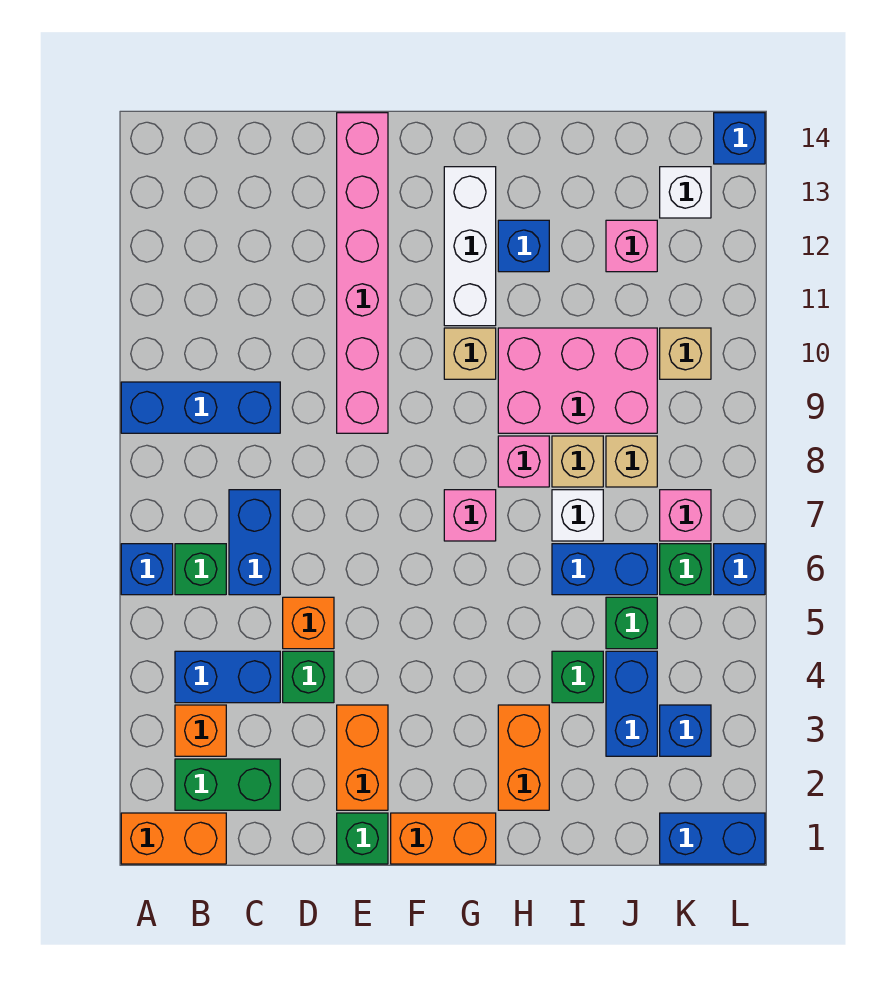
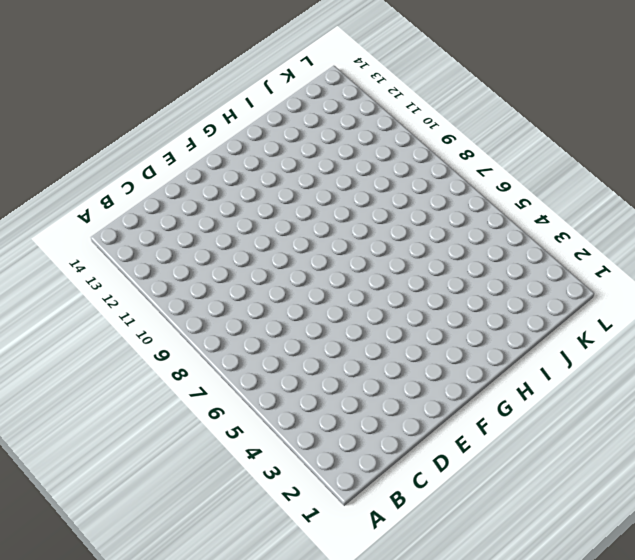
none -> orange brick A1:B1 level 1
none -> blue brick A6 level 1
none -> blue brick A9:C9 level 1
none -> green brick B2:C2 level 1

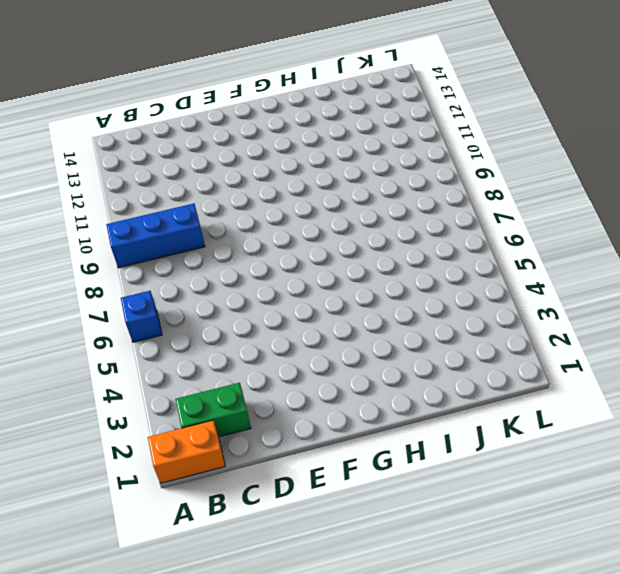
none -> orange brick B3 level 1
none -> blue brick B4:C4 level 1
none -> green brick B6 level 1
none -> blue brick C6:C7 level 1

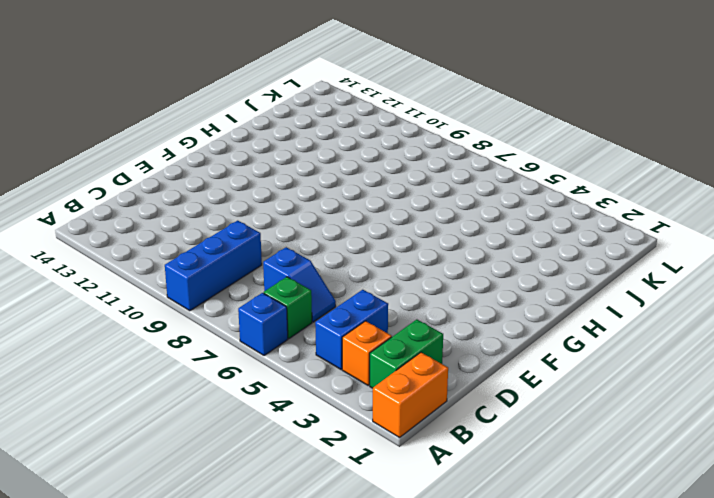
blue slope C6:C7 level 1 top 7 -> blue brick C6:C7 level 1
none -> green brick D4 level 1
none -> orange brick D5 level 1
none -> green brick E1 level 1
none -> orange brick E2:E3 level 1

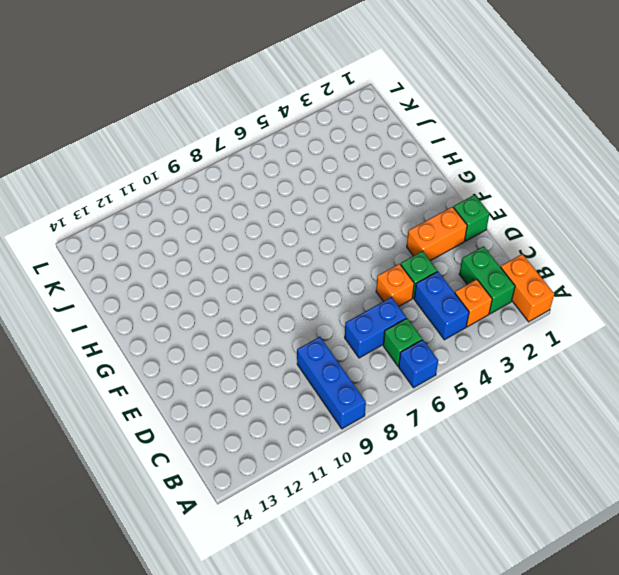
none -> pink brick E9:E14 level 1
none -> orange brick F1:G1 level 1
none -> pink brick G7 level 1
none -> tan brick G10 level 1

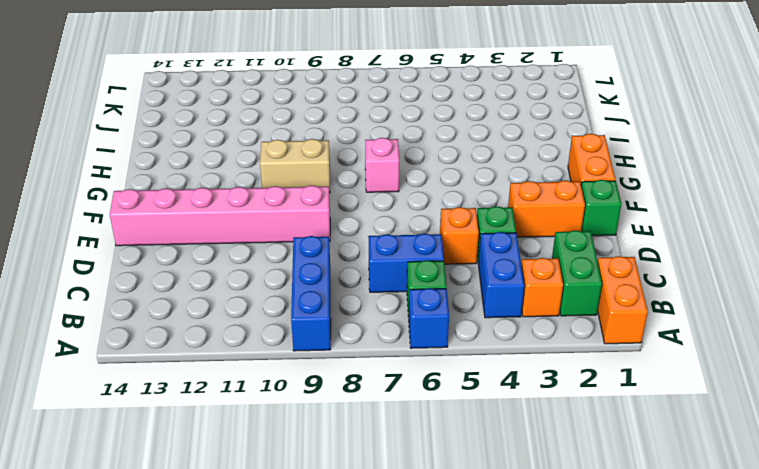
tan brick G9:G10 level 1 -> tan brick G10 level 1
none -> white brick G11:G13 level 1
none -> orange brick H2:H3 level 1
none -> pink brick H8 level 1
none -> pink brick H9:J10 level 1

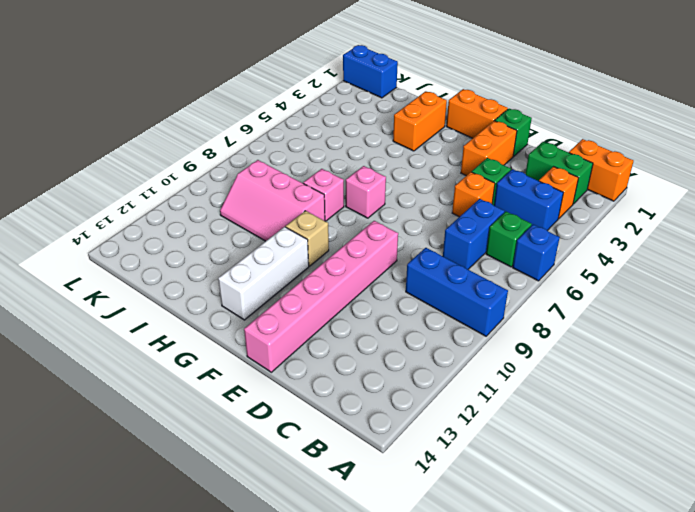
pink slope H9:J10 level 1 top 9 -> pink brick H9:J10 level 1
none -> blue brick H12 level 1
none -> green brick I4 level 1
none -> blue brick I6:J6 level 1
none -> white brick I7 level 1

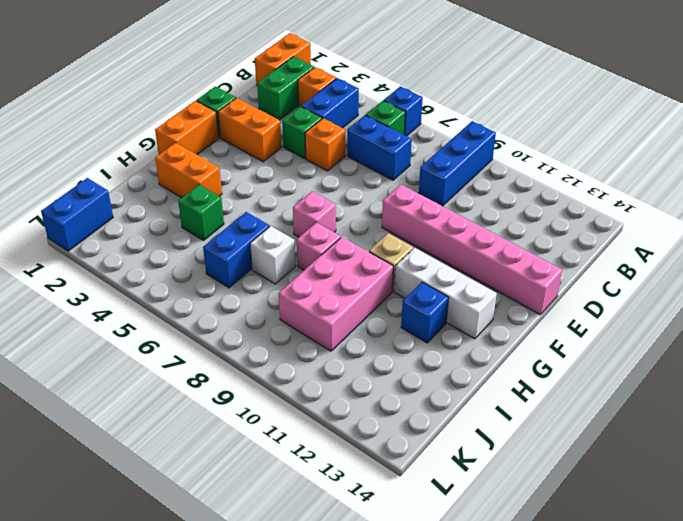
none -> tan brick I8 level 1
none -> blue brick J3:J4 level 1
none -> green brick J5 level 1
none -> tan brick J8 level 1

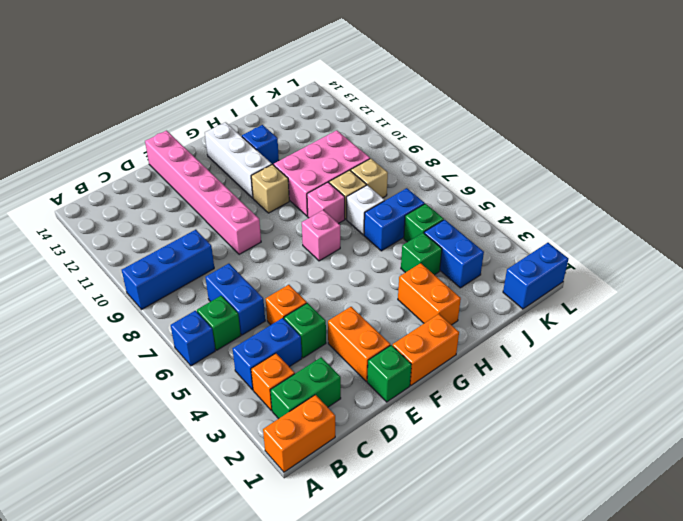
none -> pink brick J12 level 1
none -> blue brick K3 level 1
none -> green brick K6 level 1
none -> pink brick K7 level 1

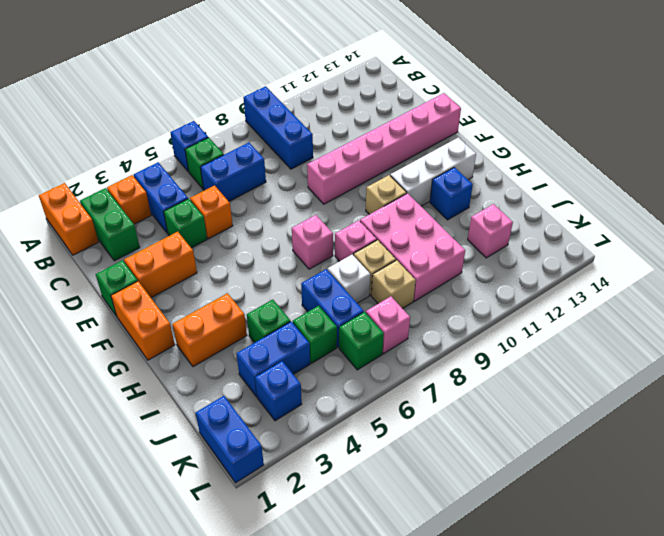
none -> tan brick K10 level 1
none -> white brick K13 level 1
none -> blue brick L6 level 1
none -> blue brick L14 level 1

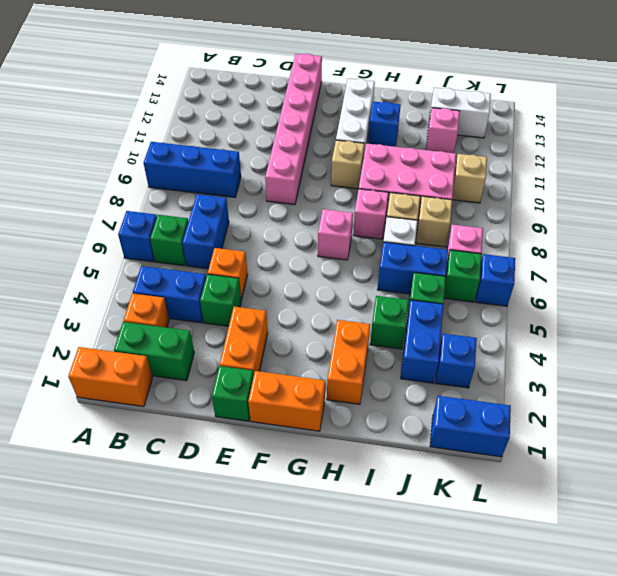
white brick J13:K13 level 1 -> white brick K13 level 1
none -> blue brick L14 level 1

